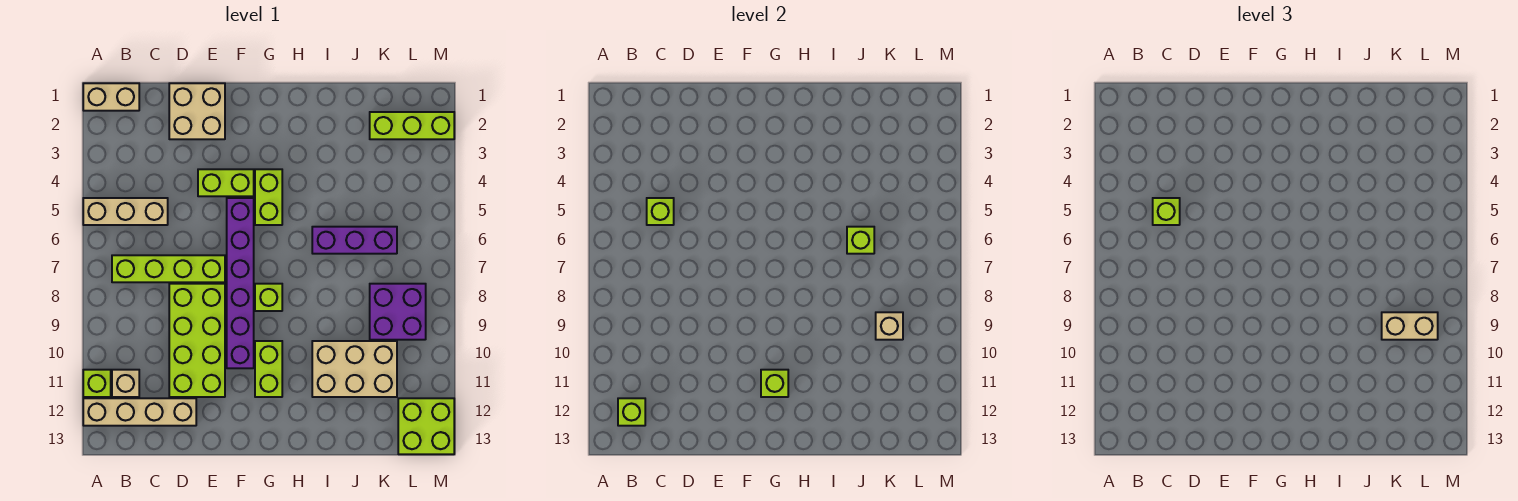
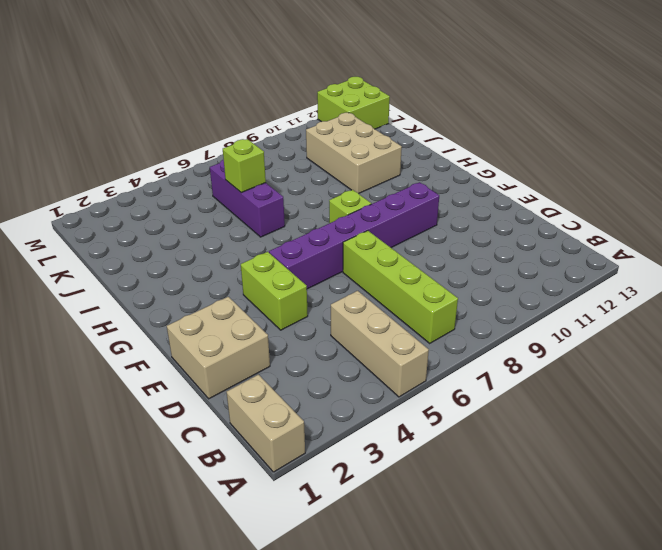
none -> lime brick A11 level 1
none -> tan brick A12:D12 level 1
none -> tan brick B11 level 1

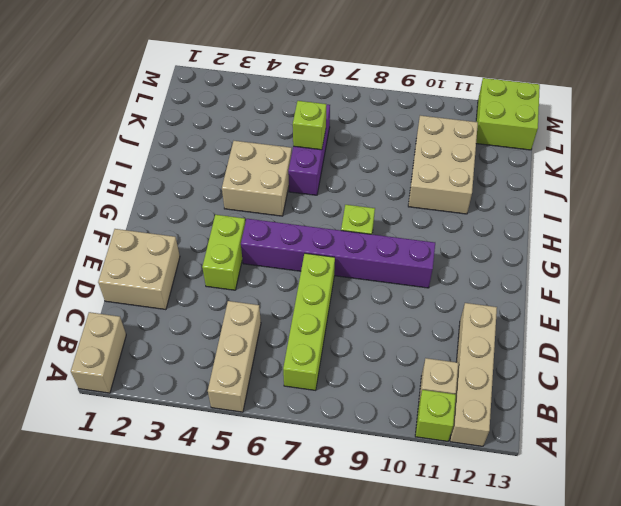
tan brick H4:I5 level 1 -> none
none -> lime brick D8:E11 level 1
none -> lime brick G4:G5 level 1
none -> lime brick G10:G11 level 1

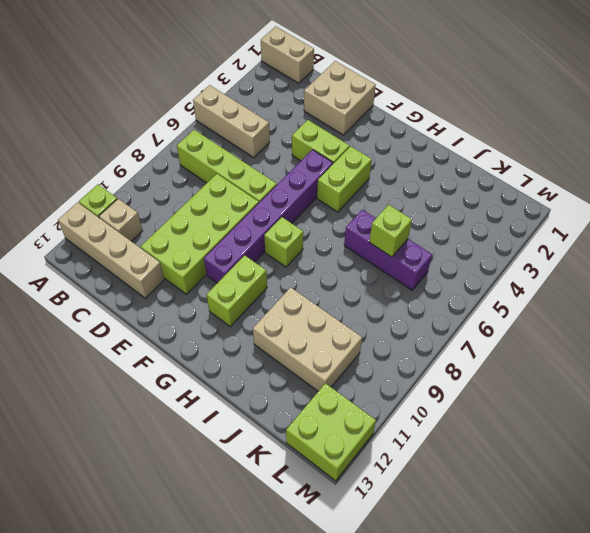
none -> lime brick K2:M2 level 1
none -> purple brick K8:L9 level 1
none -> lime brick B12 level 2

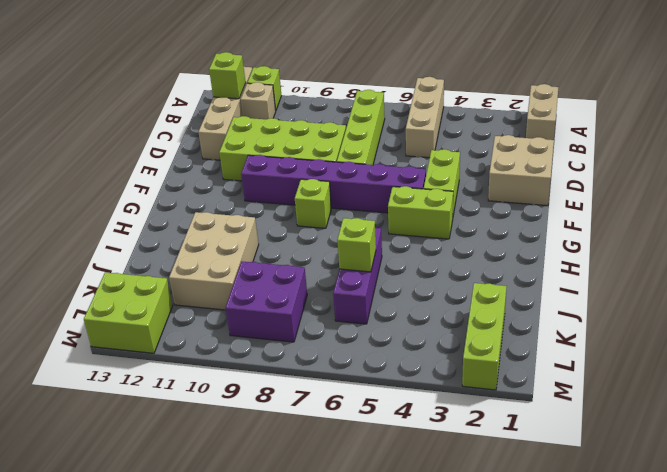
none -> lime brick G10:G11 level 1
none -> lime brick C5 level 2
none -> lime brick G11 level 2

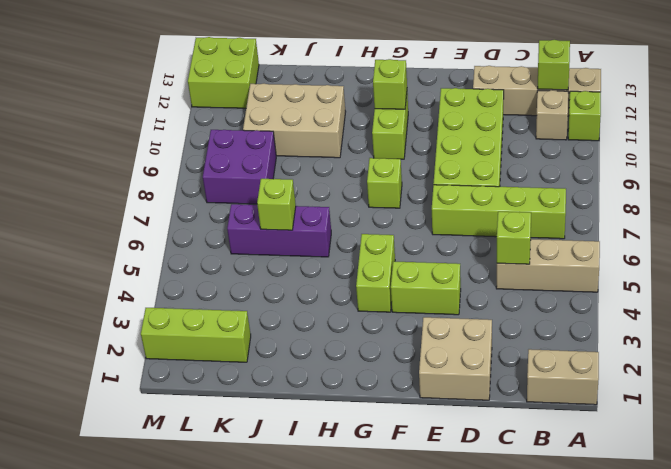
none -> purple brick F5:F10 level 1
none -> tan brick K9 level 2
none -> lime brick C5 level 3

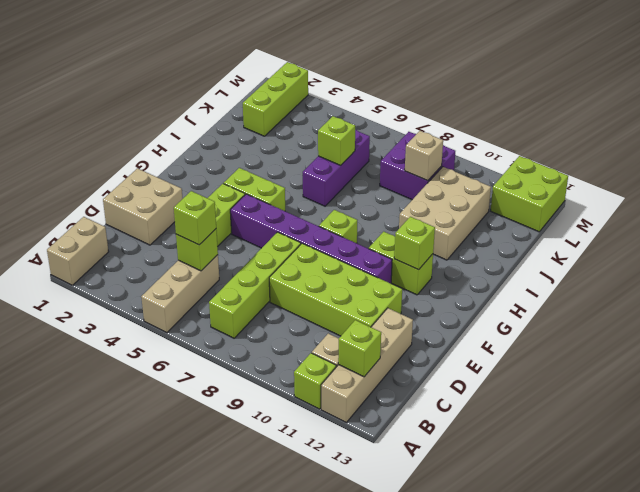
none -> tan brick K9:L9 level 3

